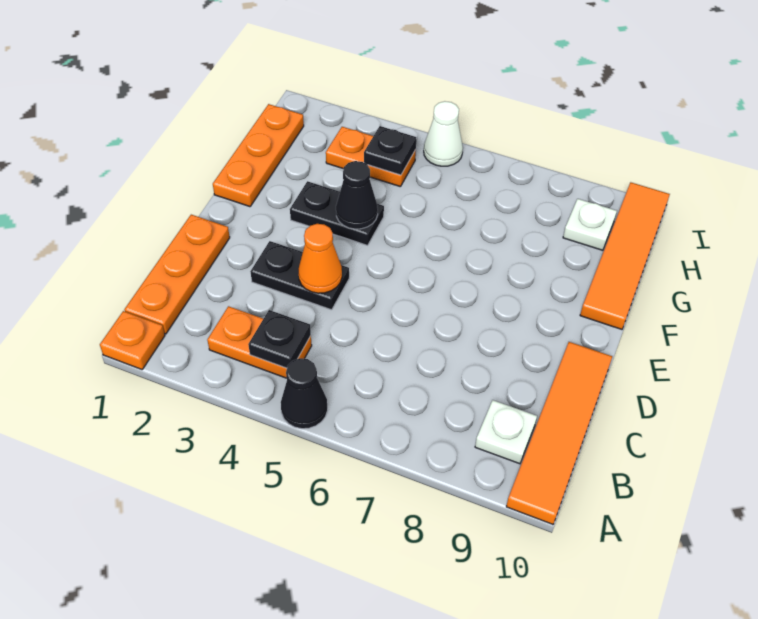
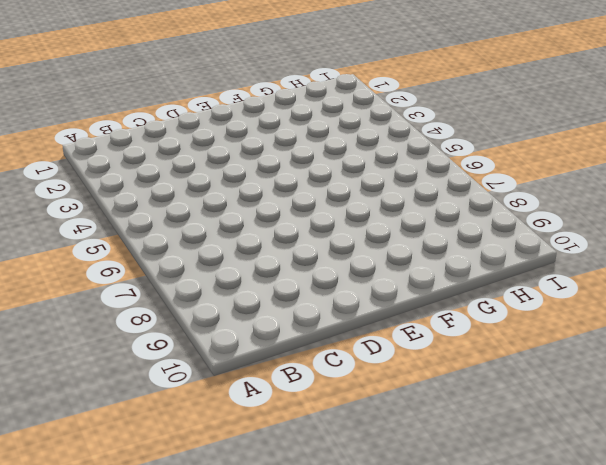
none -> orange plate A1 level 1
none -> black cone A5 level 1
none -> orange tile A10:D10 level 1

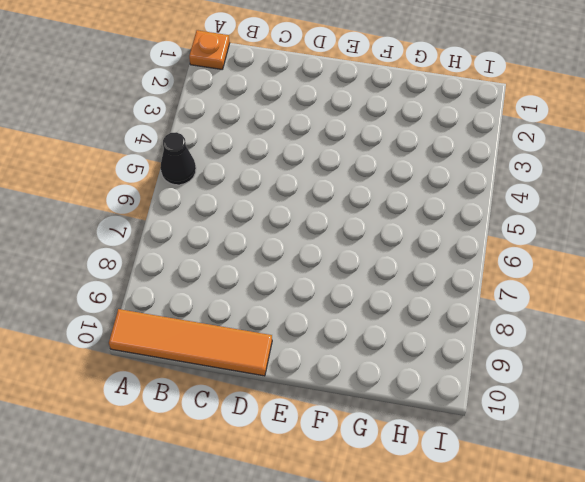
none -> orange plate B1:D1 level 1
none -> orange plate B3:B4 level 1
none -> white plate B9 level 1

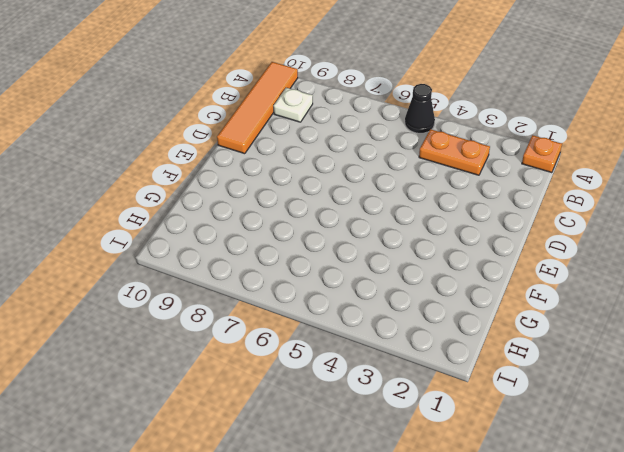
none -> orange plate B1:D1 level 1
none -> black plate D3:D4 level 1
none -> orange plate F1:H1 level 1

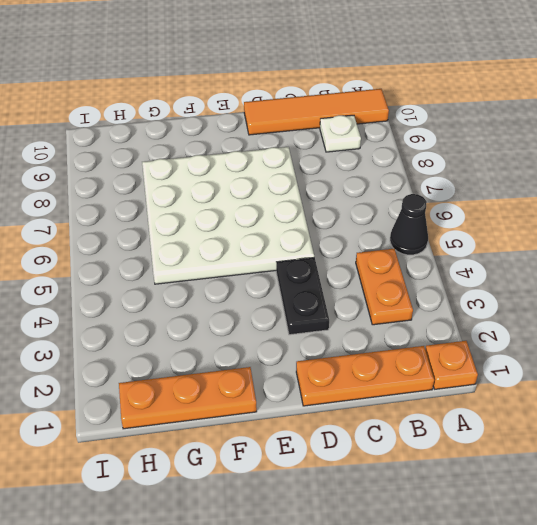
white plate D5:G8 level 1 -> none
none -> black plate F3:F4 level 1
none -> orange tile F10:I10 level 1
none -> orange plate H3:H4 level 1

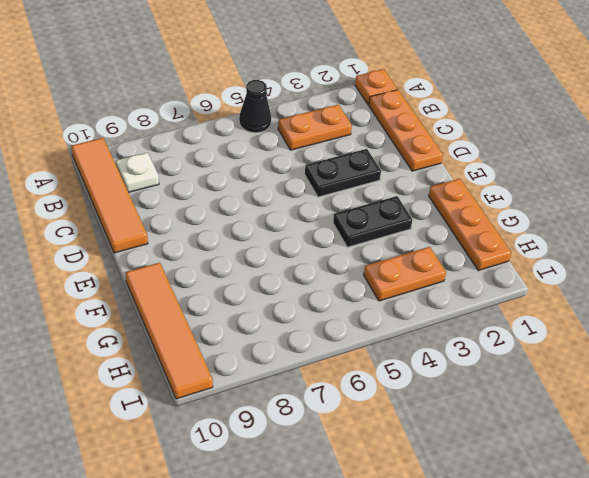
none -> white plate H9 level 1
none -> white cone I5 level 1
none -> black plate B4 level 2

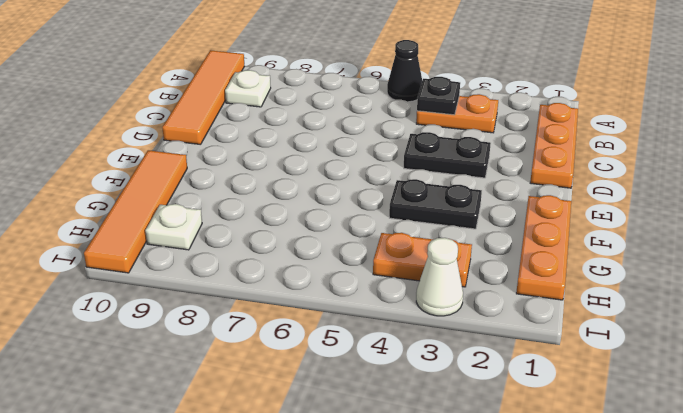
white cone I3 level 1 -> white cone I5 level 1
none -> orange plate A1 level 1
none -> orange cone D4 level 2
none -> black cone F4 level 2

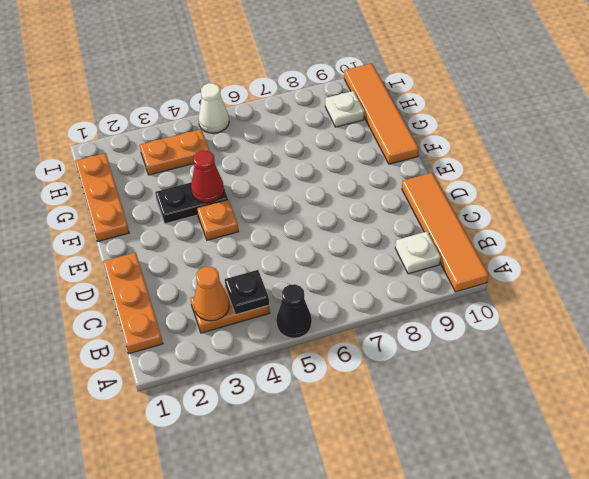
orange cone B3 level 2 -> orange cone D4 level 2
orange plate E4 level 1 -> orange plate A1 level 1
red cone F4 level 2 -> black cone F4 level 2
none -> black plate D3:D4 level 1
none -> black plate H4 level 2

